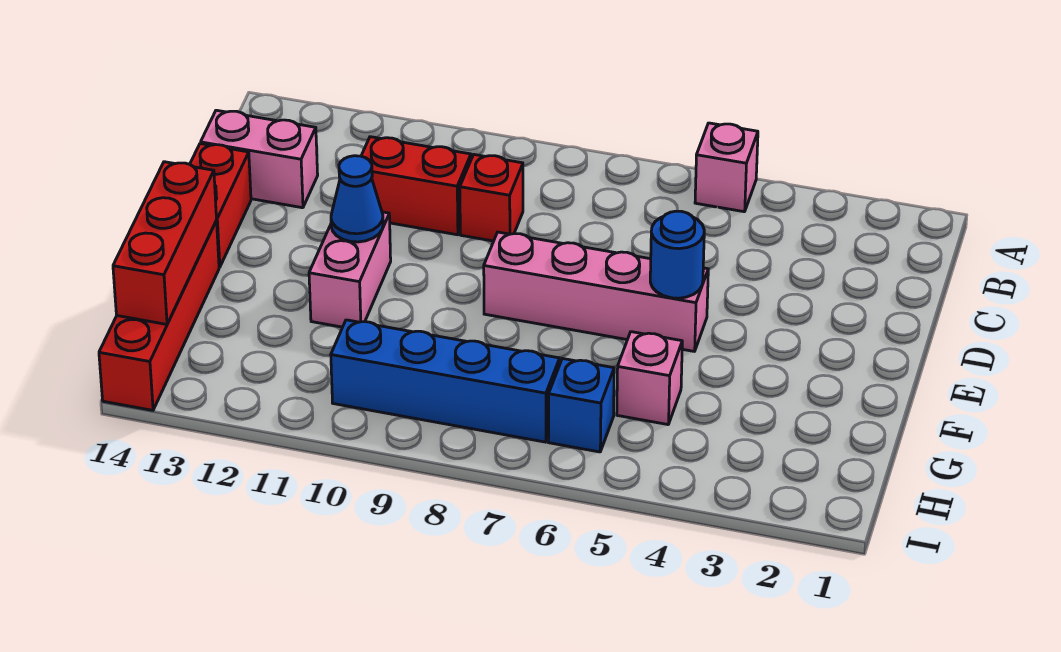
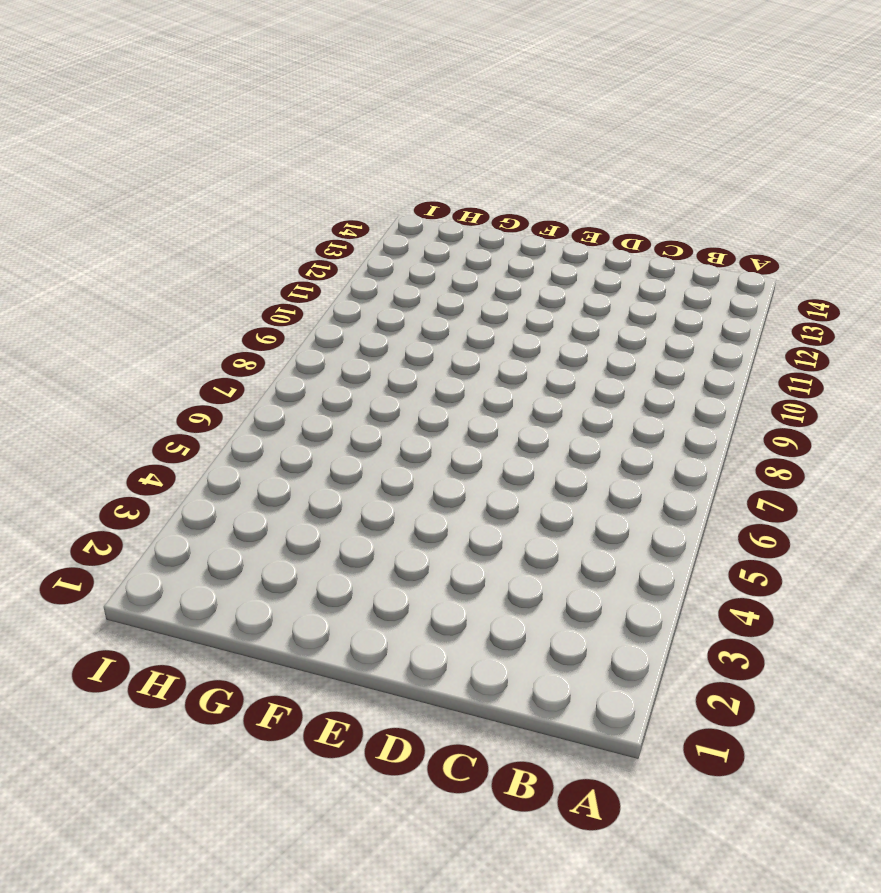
none -> pink brick A5 level 1
none -> red brick C9 level 1
none -> red brick C10:C11 level 1

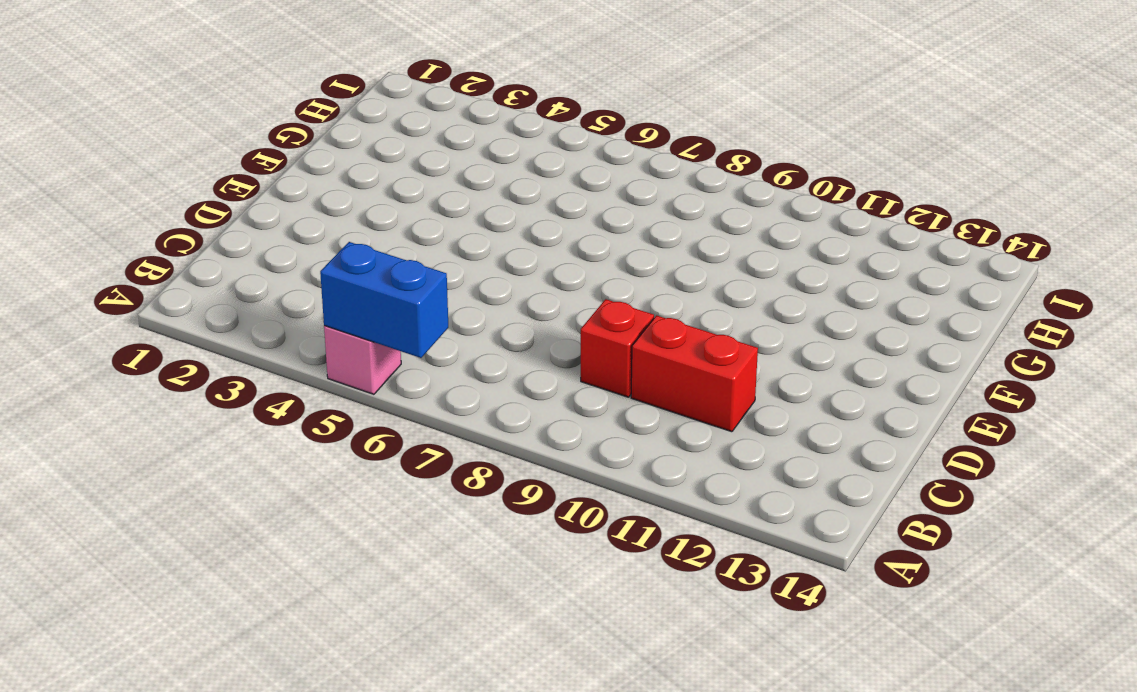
blue brick A5:A6 level 2 -> none
none -> pink brick C13:C14 level 1
none -> red brick D14:E14 level 1
none -> pink brick E5:E8 level 1

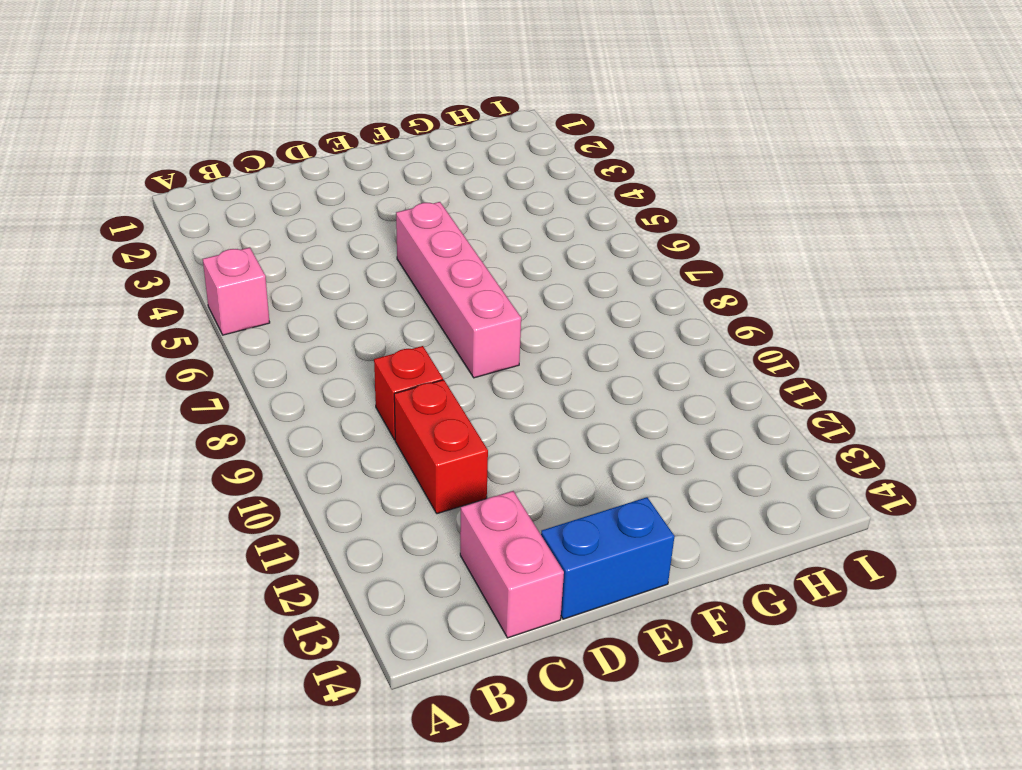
blue brick D14:E14 level 1 -> red brick D14:E14 level 1
none -> pink brick E11:F11 level 1
none -> red brick F14:I14 level 1
none -> pink brick G5 level 1

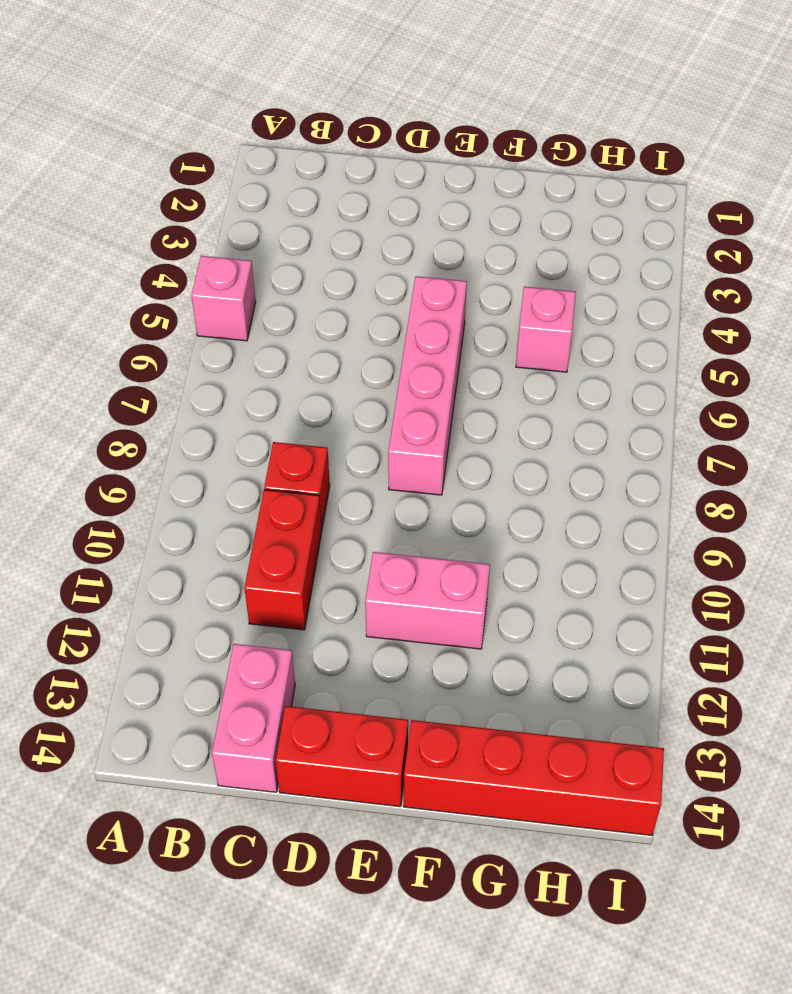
none -> blue brick H6 level 1
none -> blue brick H7:H10 level 1
none -> blue round brick E5 level 2

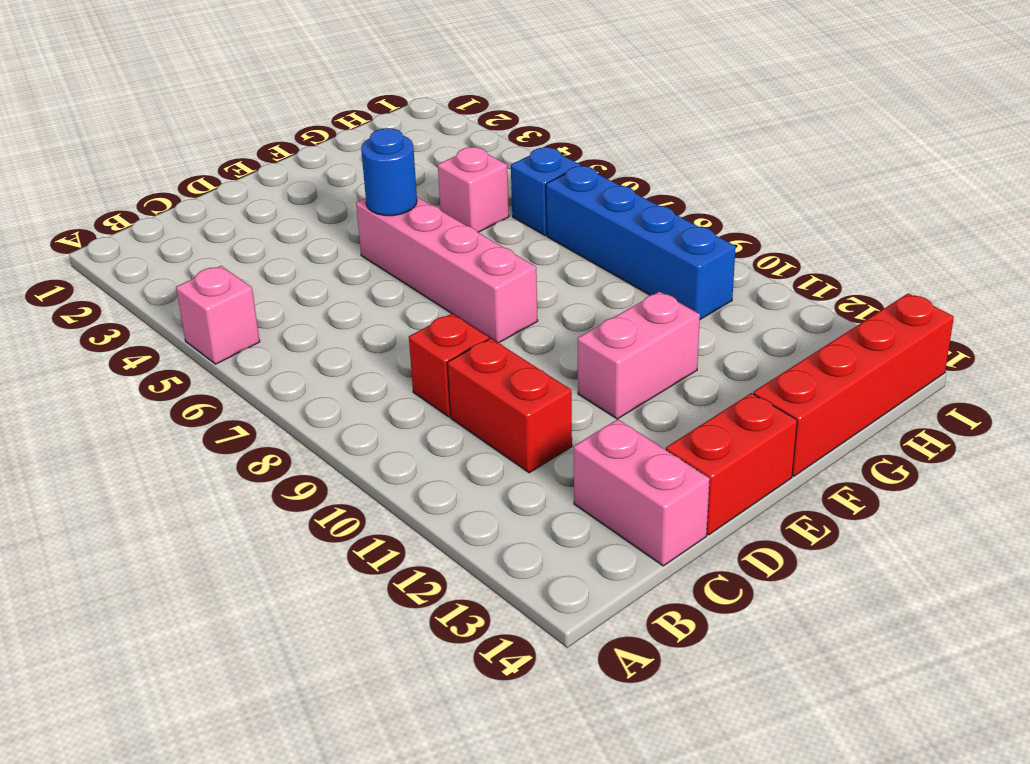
none -> blue cone E11 level 2
none -> red brick F14:H14 level 2

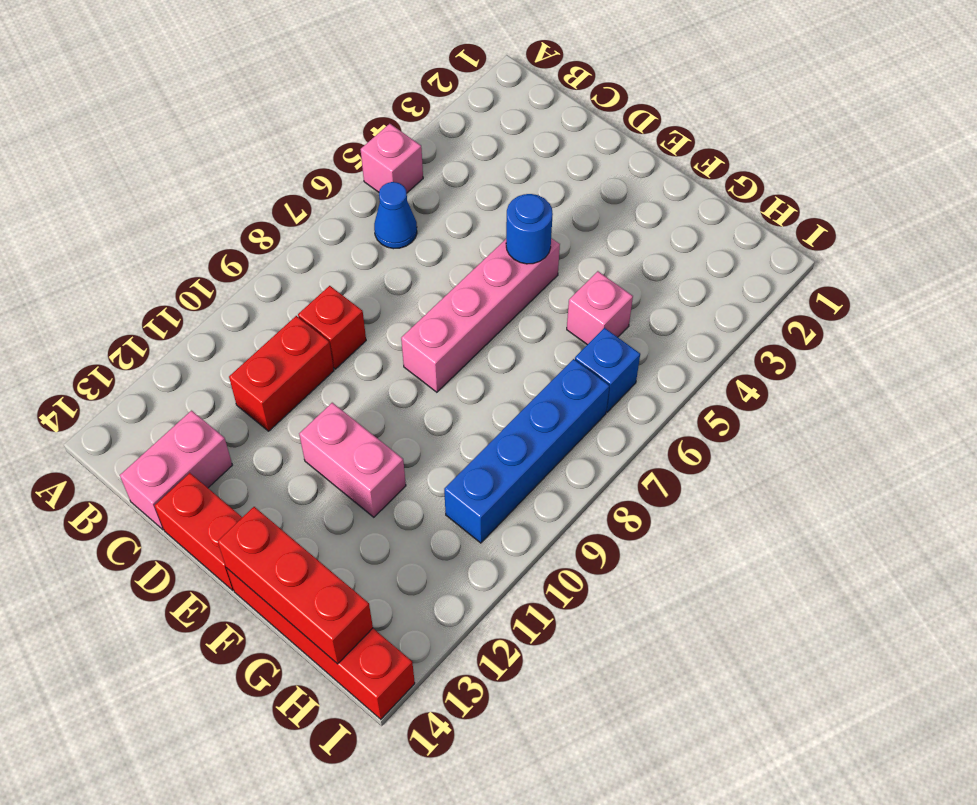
blue cone B6 level 1 -> blue cone E11 level 2

